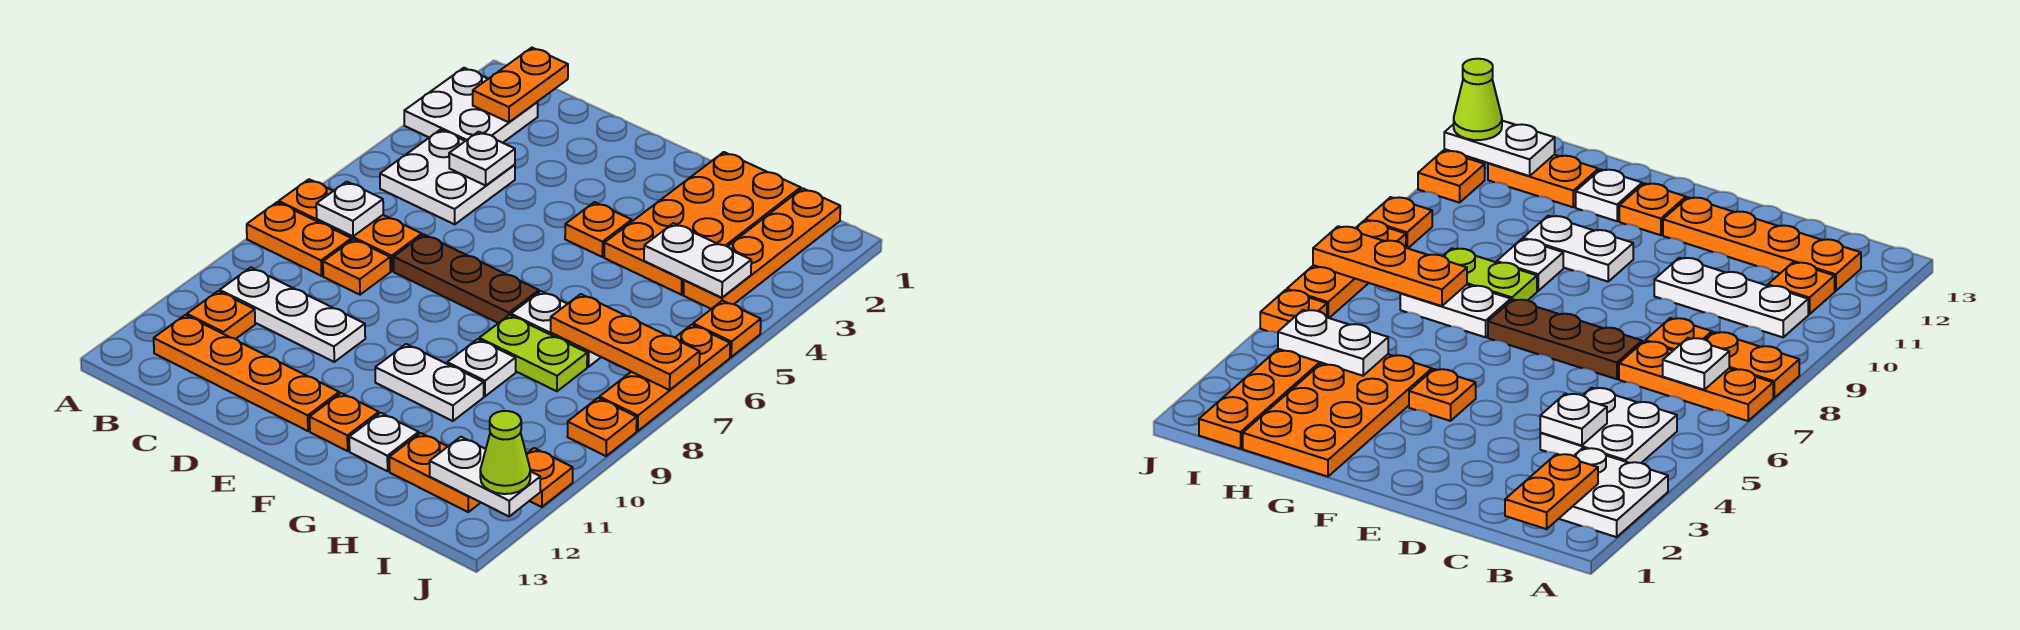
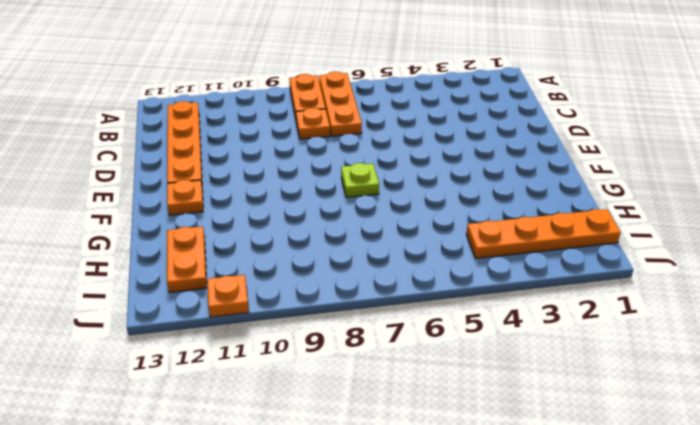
lime plate F7 level 1 -> brown plate D7:F7 level 1
none -> white plate A2:B3 level 1
none -> white plate B4:C5 level 1
none -> white plate B10:D10 level 1
none -> orange plate B11 level 1

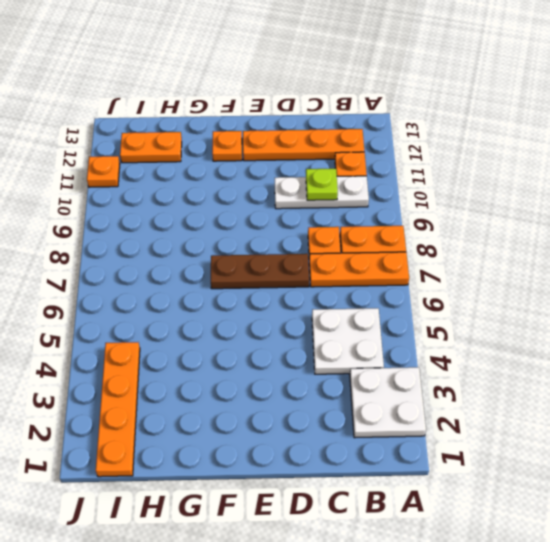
lime plate C10 level 2 -> none
none -> orange plate F4 level 1
none -> white plate F10:G10 level 1
none -> orange plate G1:H4 level 1
none -> white plate G7:H7 level 1

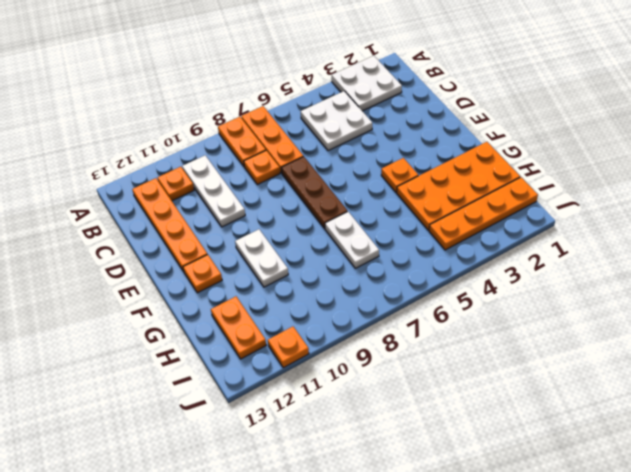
none -> lime plate G8:H8 level 1
none -> white plate G9 level 1
none -> white plate G12 level 1
none -> orange plate J5 level 1

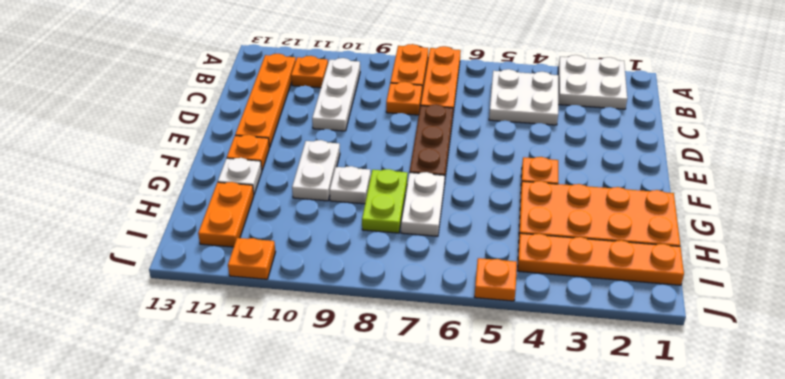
none -> orange plate J6:J8 level 1
none -> orange plate J9 level 1
none -> orange plate B1:B2 level 2
none -> white plate B7 level 2

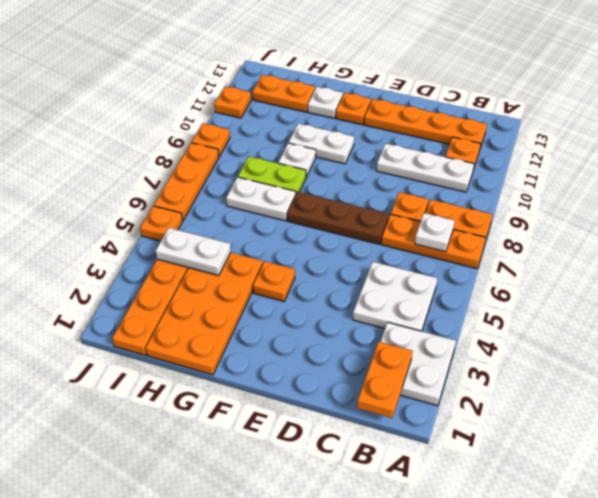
none -> white plate C4 level 2
none -> orange plate H7:J7 level 2
none -> white plate I12:J12 level 2
none -> lime cone J12 level 3

